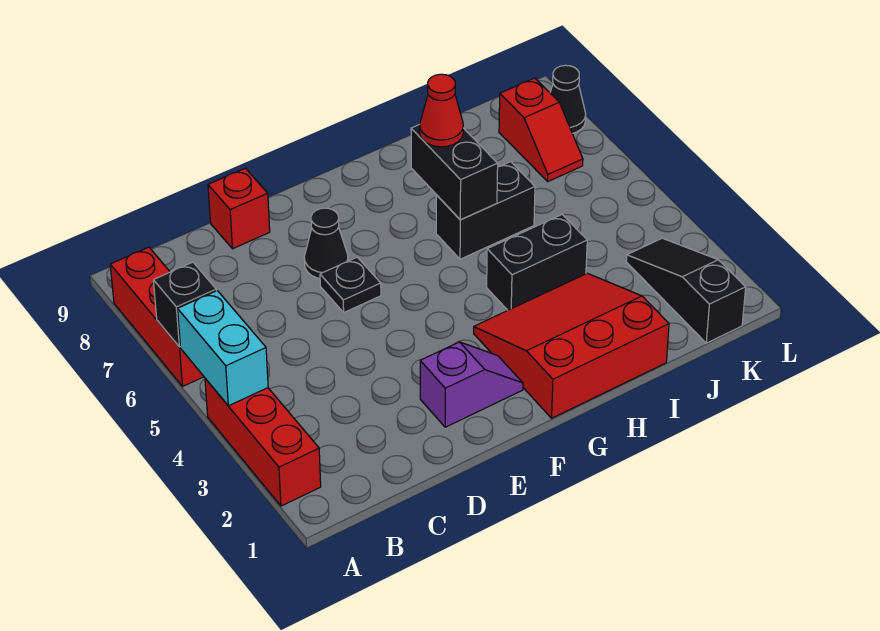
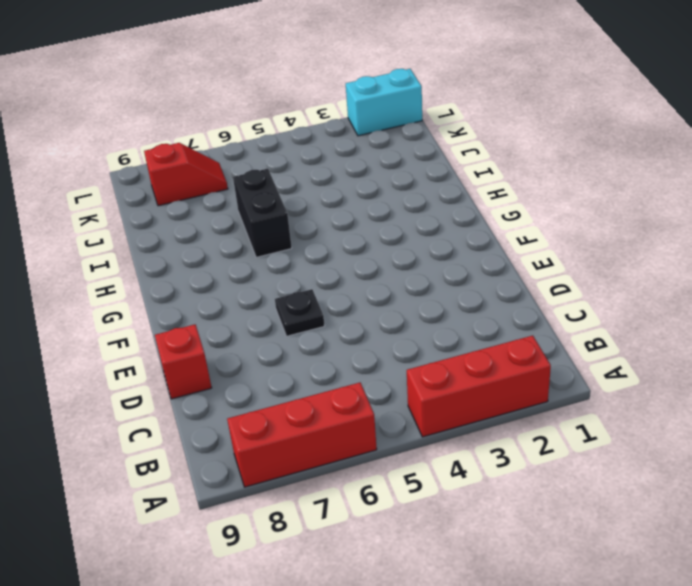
cyan brick L1:L2 level 1 -> cyan brick A4:A5 level 2
none -> purple slope E2:F2 level 1 top E
none -> black cone E7 level 1
none -> red slope G1:I3 level 1 top 1

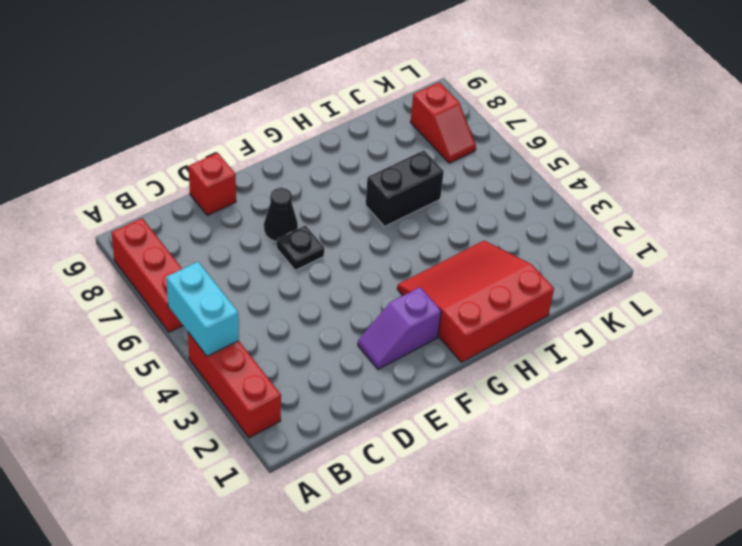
purple slope E2:F2 level 1 top F -> purple slope E2:F2 level 1 top E
none -> black brick H4:I4 level 1
none -> black slope K1:K3 level 1 top 1
none -> black cone L8 level 1

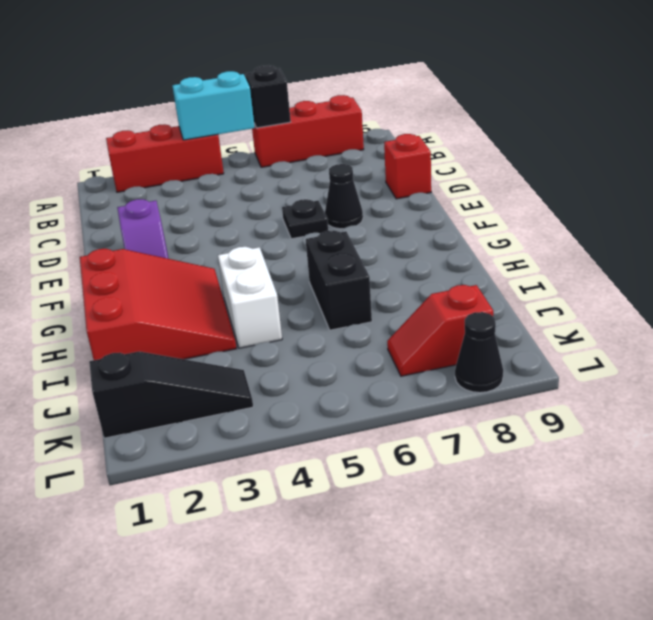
white brick H4:I4 level 1 -> black brick H4:I4 level 1
none -> black brick H6:H7 level 2
none -> red cone H7 level 3

